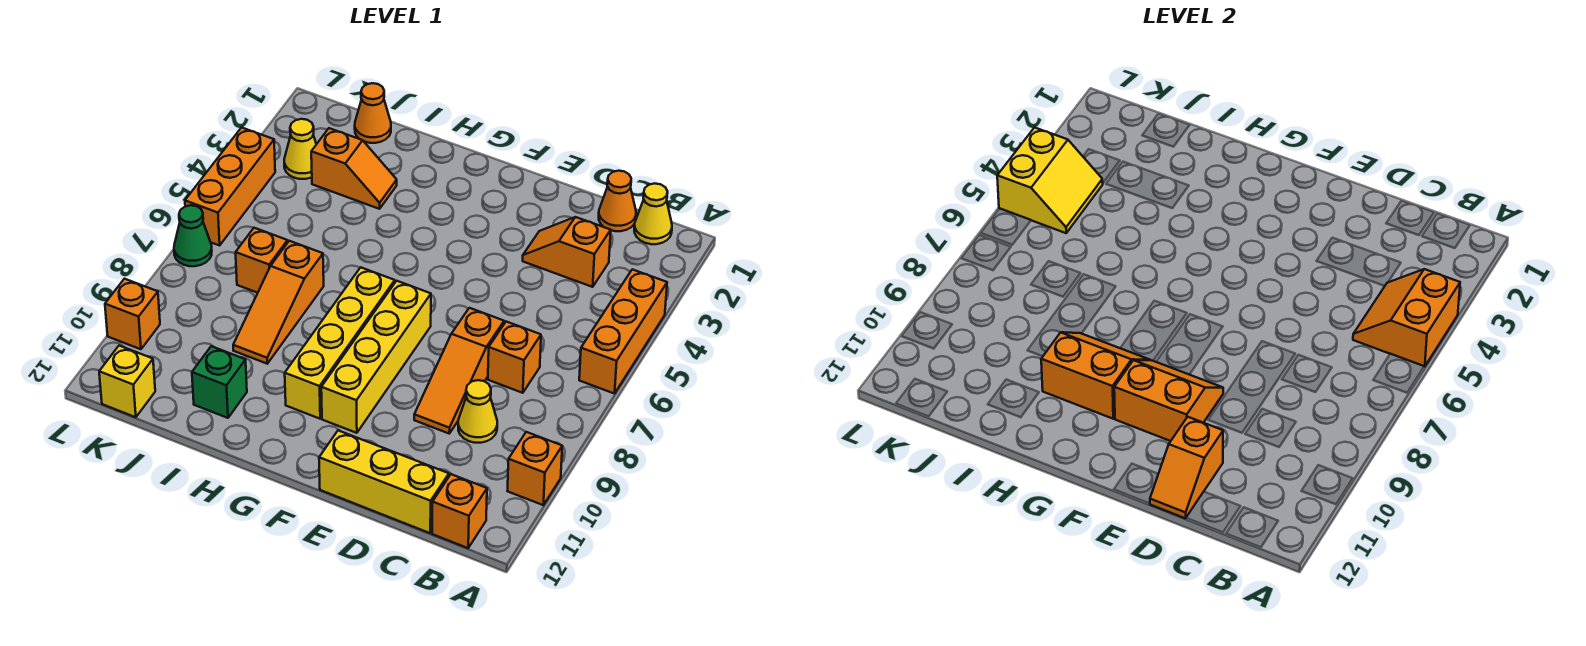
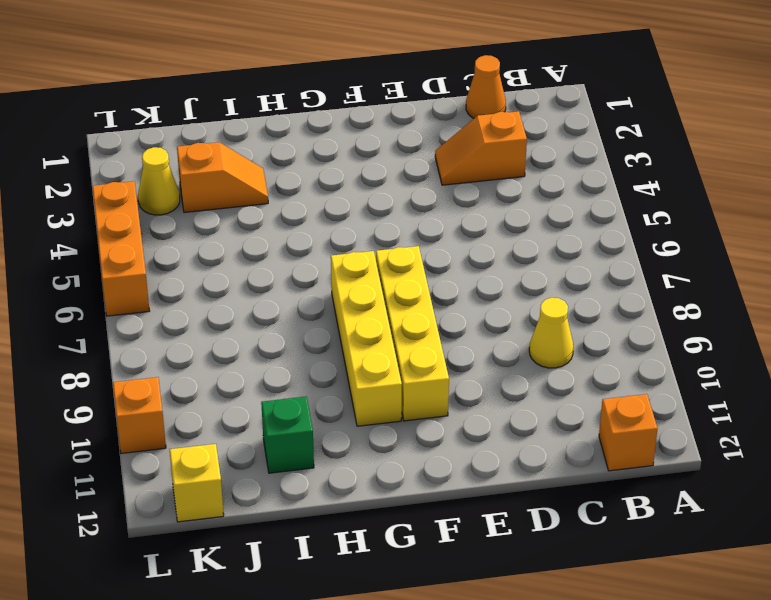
none -> orange brick A4:A6 level 1
none -> orange brick A10 level 1
none -> yellow cone B1 level 1

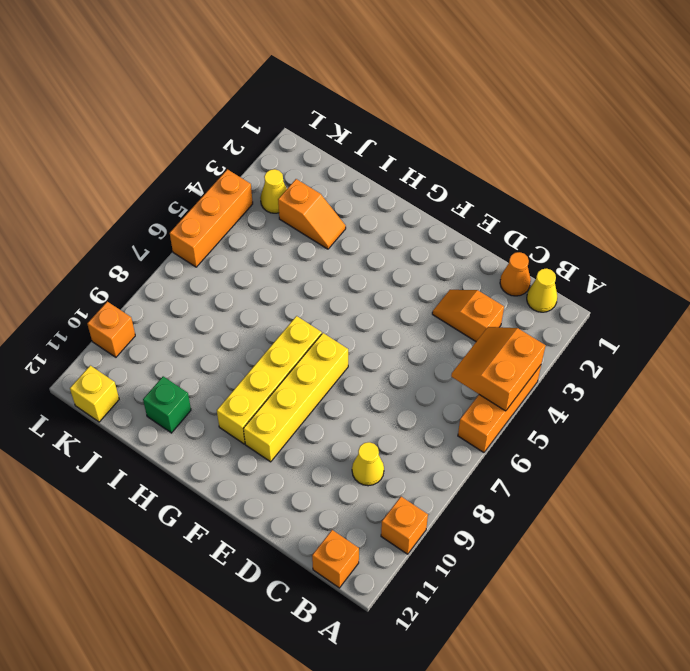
none -> orange brick C7 level 1
none -> yellow brick C12:E12 level 1
none -> orange slope D7:D9 level 1 top 7

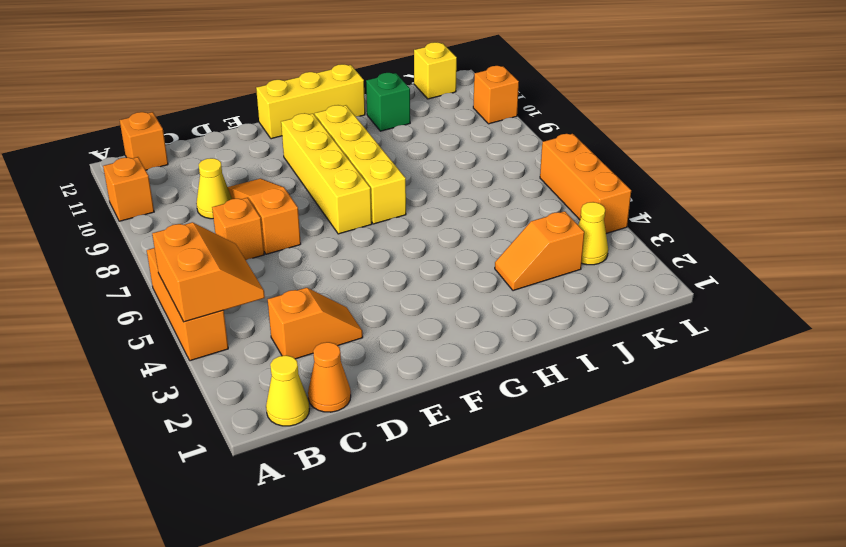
yellow brick F12:H12 level 1 -> yellow brick C12:E12 level 1
none -> orange slope I7:I9 level 1 top 7
none -> orange cone J1 level 1
none -> orange brick J7 level 1

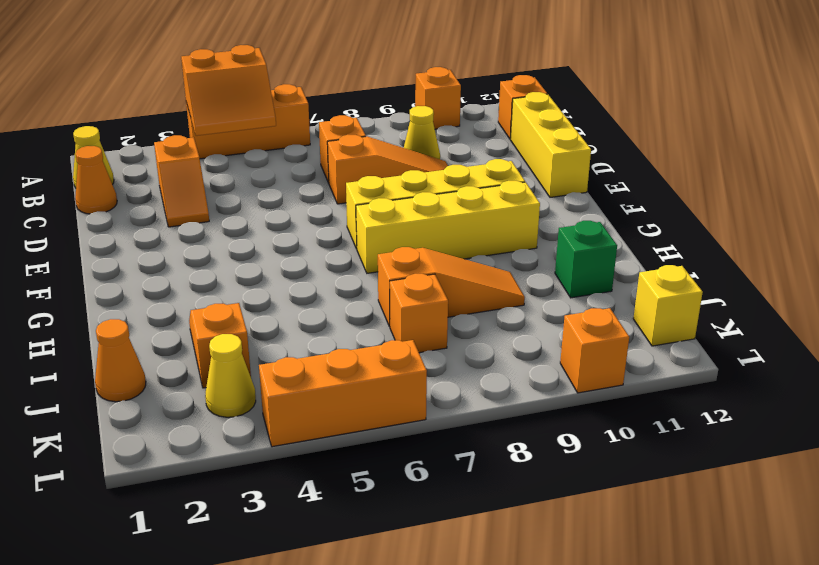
none -> green cone L7 level 1
none -> orange slope D11:D12 level 2 top 11
none -> orange slope E9:F10 level 2 top 10

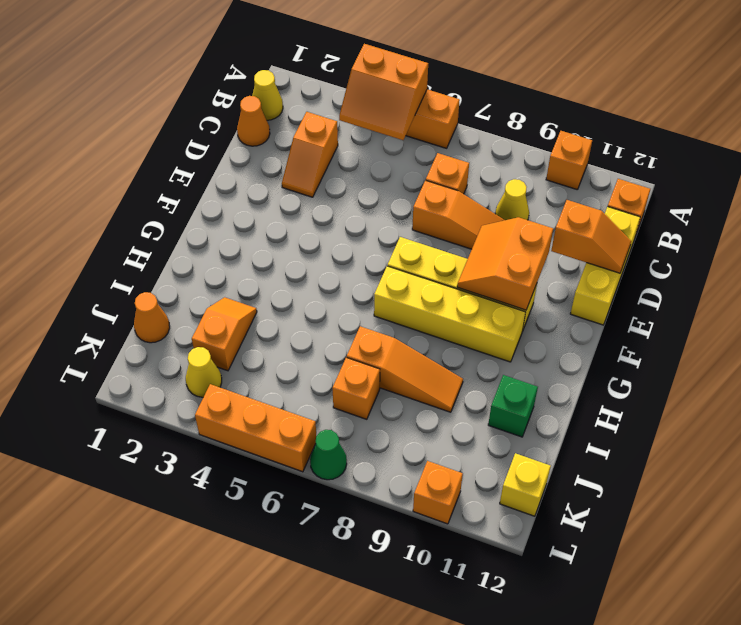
none -> orange slope G9:H10 level 2 top 10
none -> yellow slope K4:L5 level 2 top L

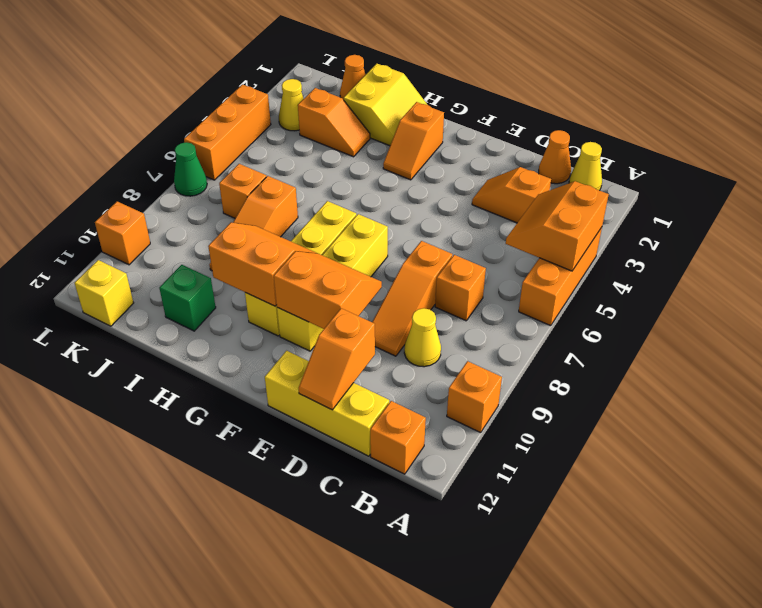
orange slope G2:G3 level 1 top 2 -> none
yellow slope H1:I2 level 1 top I -> yellow slope K4:L5 level 2 top L

